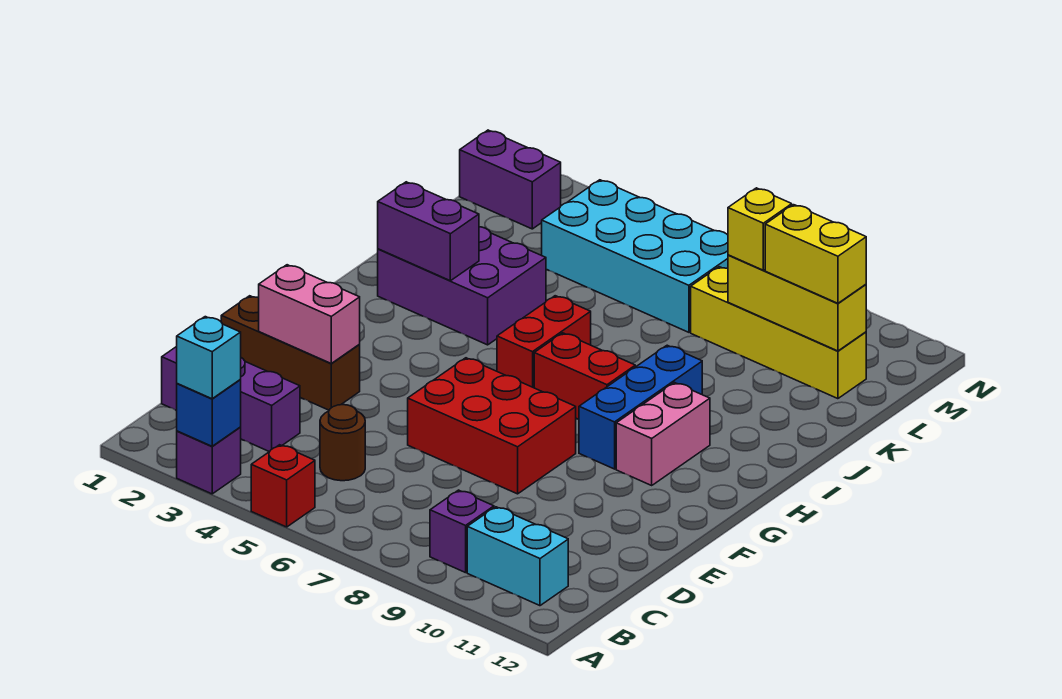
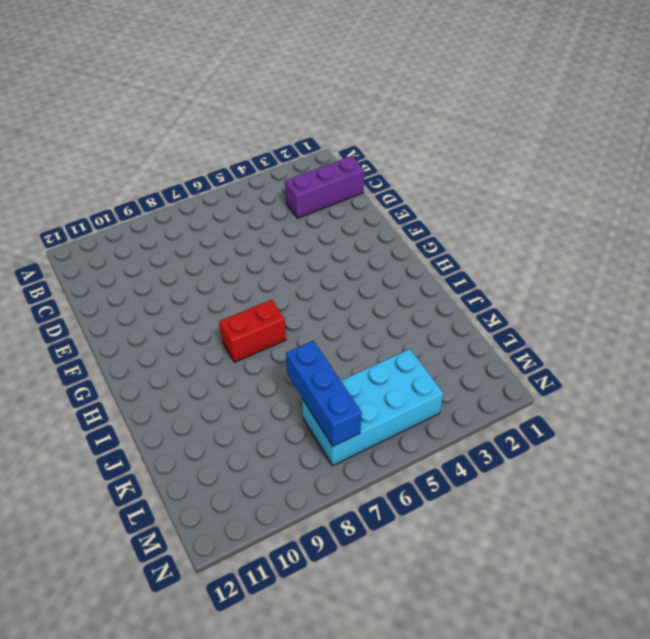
blue brick K7:M7 level 2 -> blue brick G9:I9 level 1
none -> purple brick A3 level 1
none -> red brick A5 level 1
none -> purple brick B9 level 1

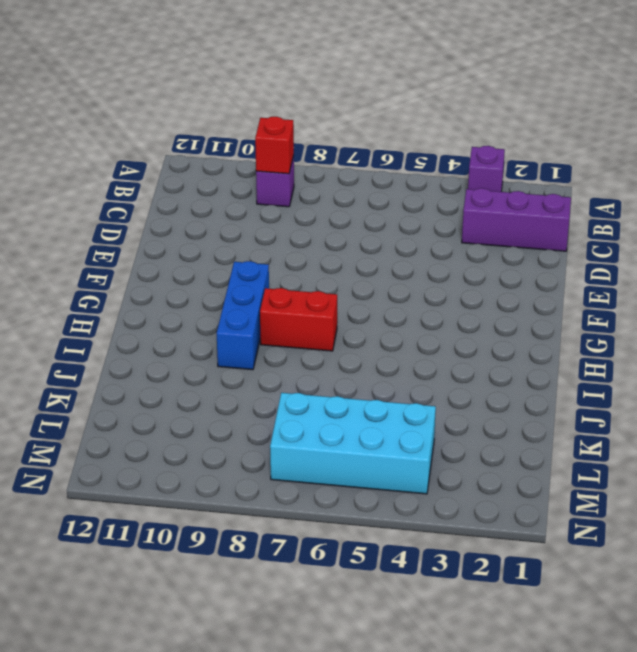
red brick B9 level 2 -> red brick A5 level 1
none -> cyan brick B10:B11 level 1
none -> brown round brick C5 level 1
none -> brown brick E1:E3 level 1

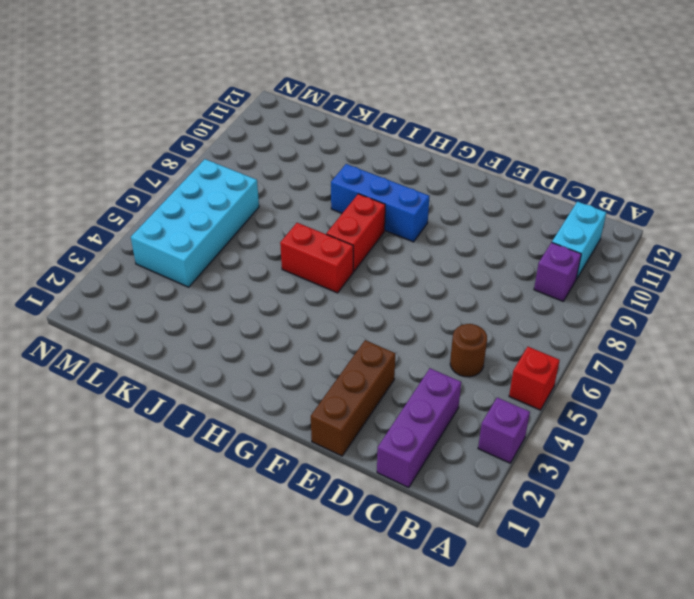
none -> red brick E6:F8 level 1
none -> pink brick G10:H10 level 1
none -> purple brick I2:J4 level 1

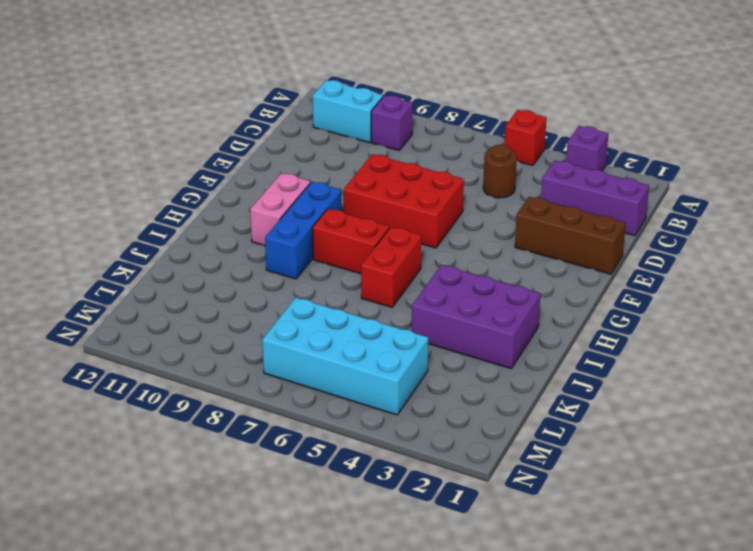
none -> yellow brick L8:L11 level 1
none -> purple brick M1:M2 level 1
none -> blue brick A3 level 2

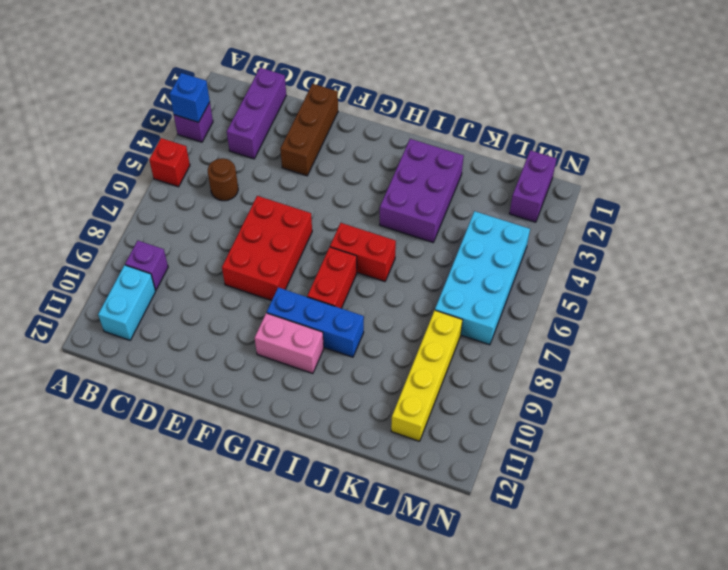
none -> pink brick E2:E3 level 2
none -> purple brick I2:I3 level 2
none -> yellow brick L9:L11 level 2

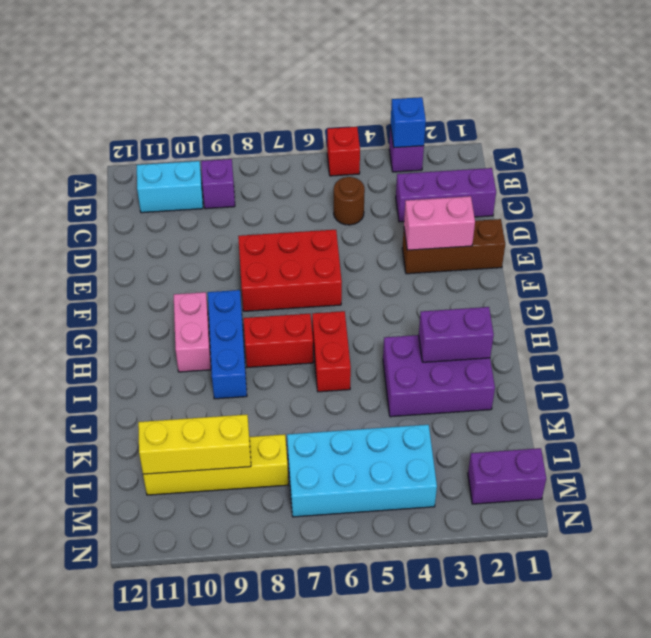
none -> cyan brick A3 level 3
none -> yellow brick L9 level 3
none -> yellow brick L10:L11 level 3

